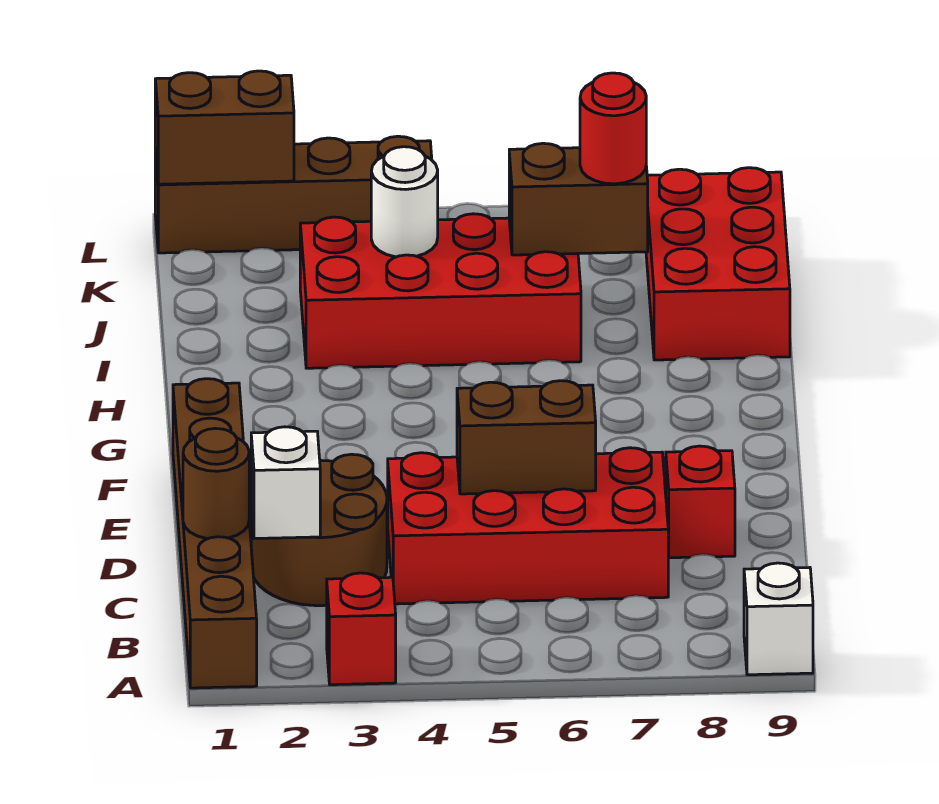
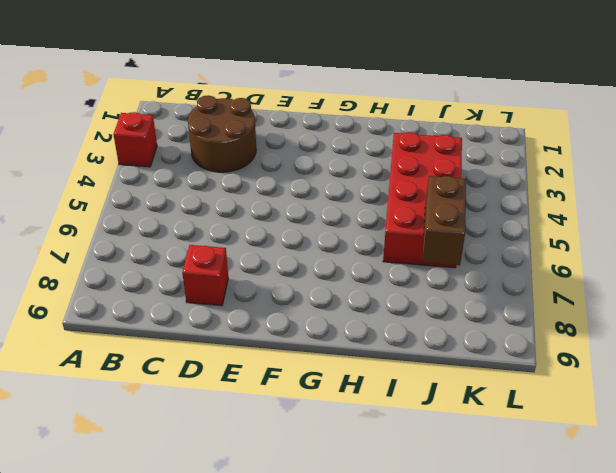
none -> brown brick A1:F1 level 1
none -> white brick A9 level 1
none -> red brick C4:D7 level 1

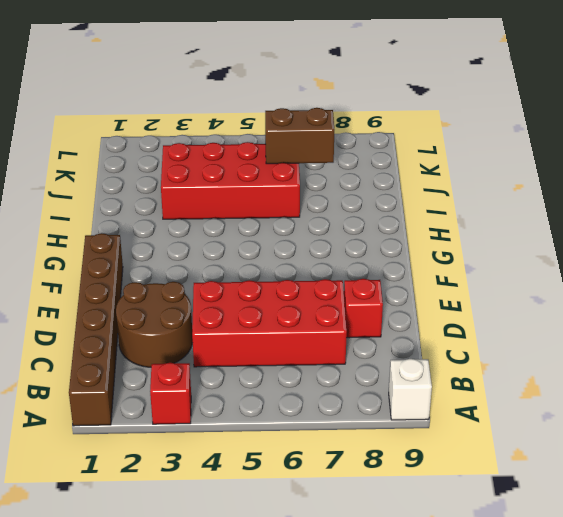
none -> red brick I8:K9 level 1
none -> brown brick L1:L4 level 1
none -> brown round brick C1 level 2

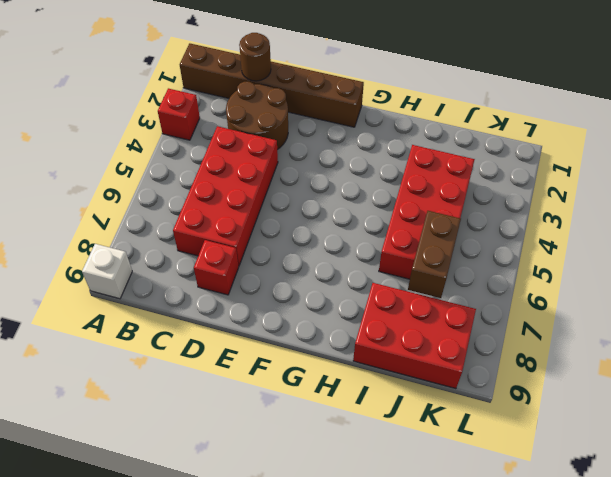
none -> brown brick L1:L4 level 1
none -> white brick C2 level 2
none -> brown brick D5:D6 level 2

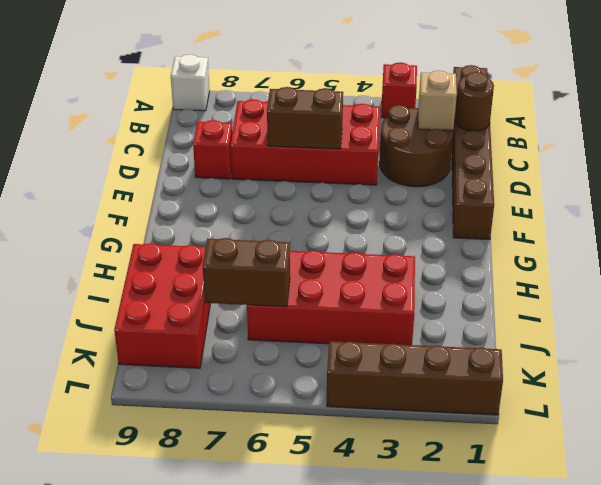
tan brick C2 level 2 -> white brick C2 level 2
none -> white round brick J4 level 2
none -> brown brick L1:L2 level 2
none -> red round brick J7 level 3

